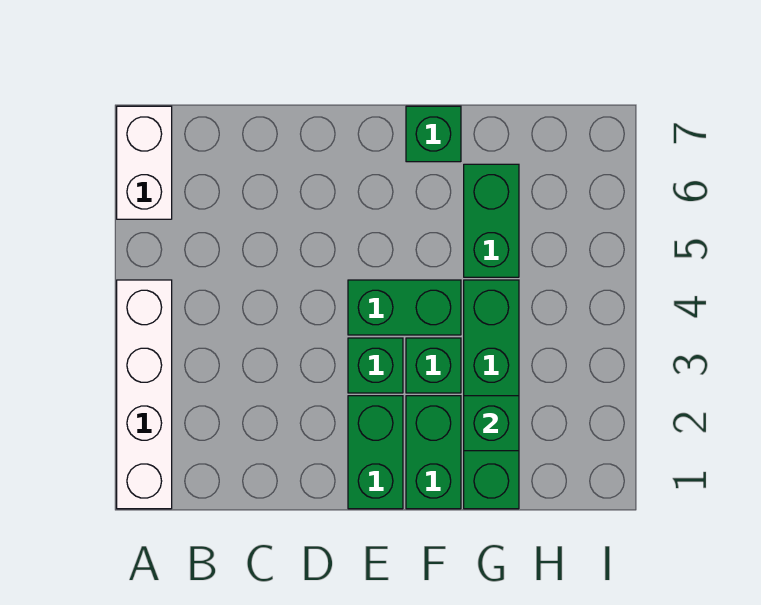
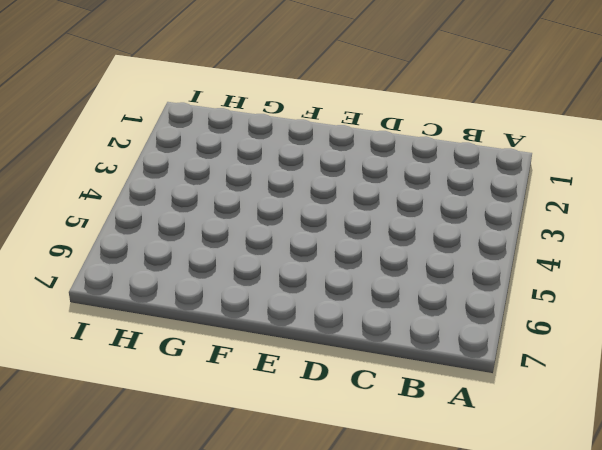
none -> white brick A1:A4 level 1
none -> white brick A6:A7 level 1

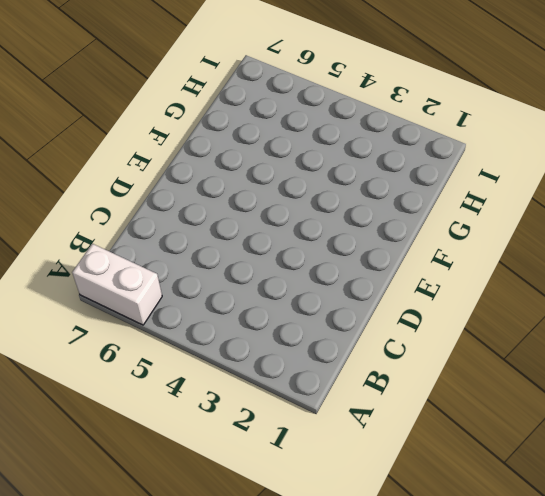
none -> white brick A1:A4 level 1
none -> green brick E1:E2 level 1

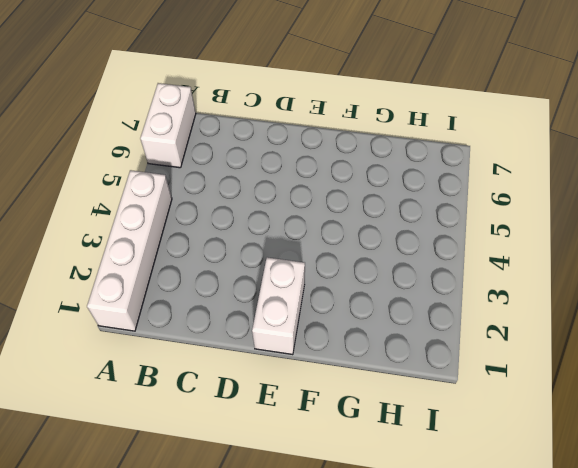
white brick E1:E2 level 1 -> green brick E1:E2 level 1
none -> green brick E3 level 1
none -> green brick E4:F4 level 1

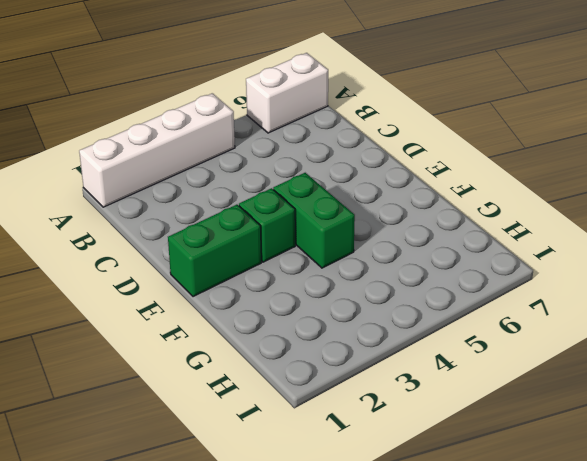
none -> green brick F1:F2 level 1
none -> green brick F3 level 1

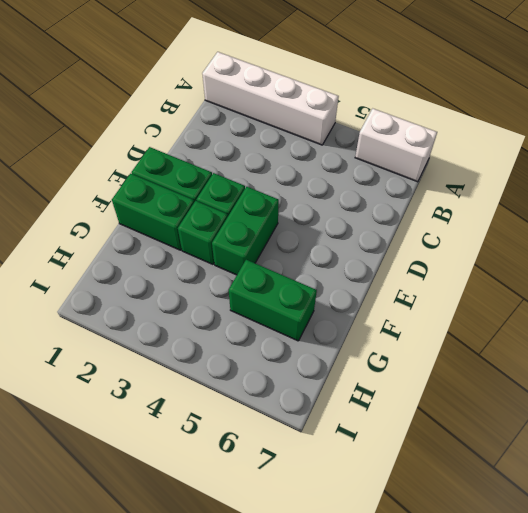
none -> green brick F7 level 1
none -> green brick G1:G4 level 1

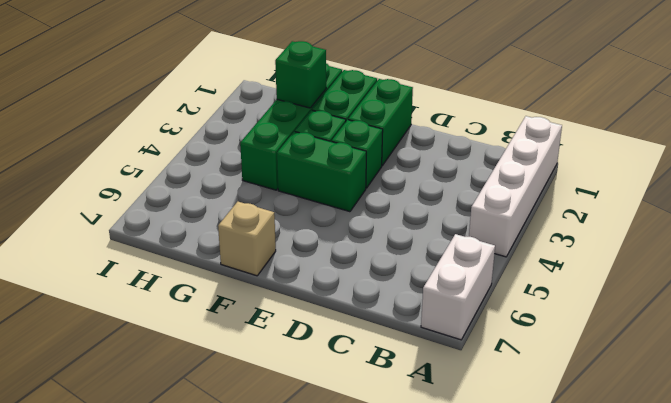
tan brick F7 level 1 -> green brick F7 level 1
none -> green brick G5:G6 level 1

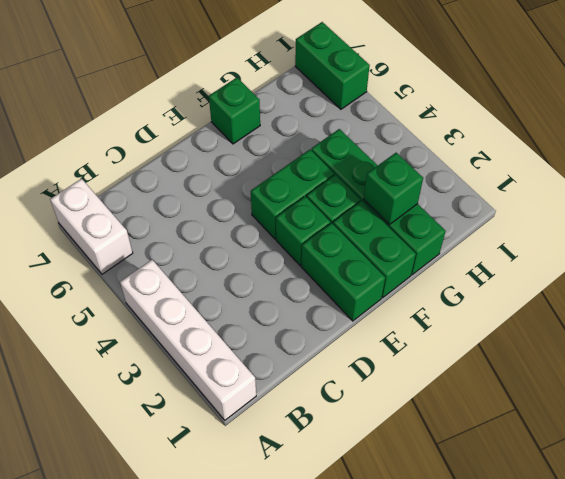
green brick I6:I7 level 1 -> green brick G5:G6 level 1

